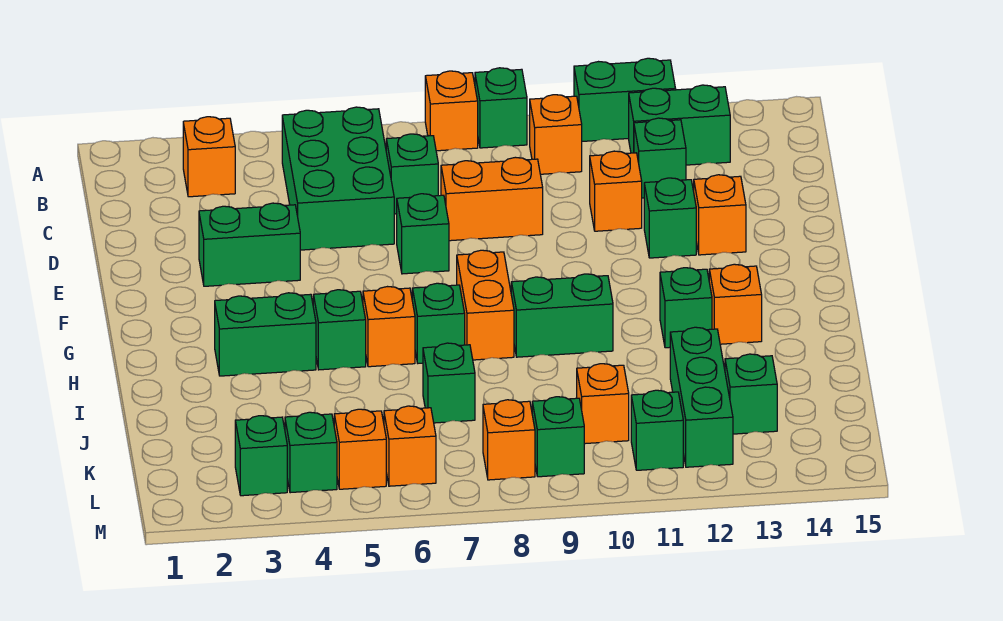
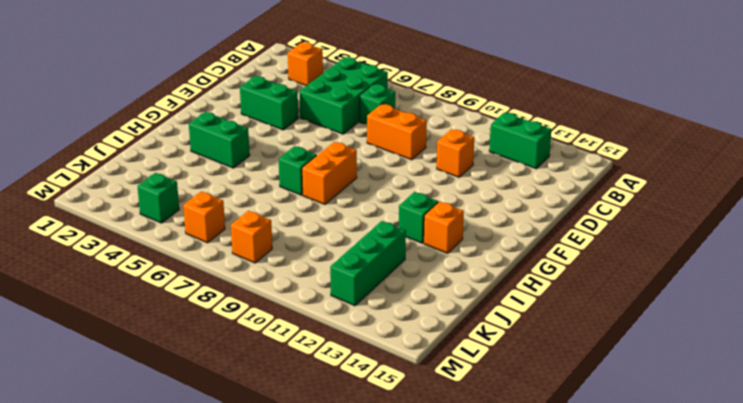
none -> orange brick A8 level 1
none -> green brick A9 level 1
none -> green brick A11:A12 level 1
none -> orange brick B10 level 1

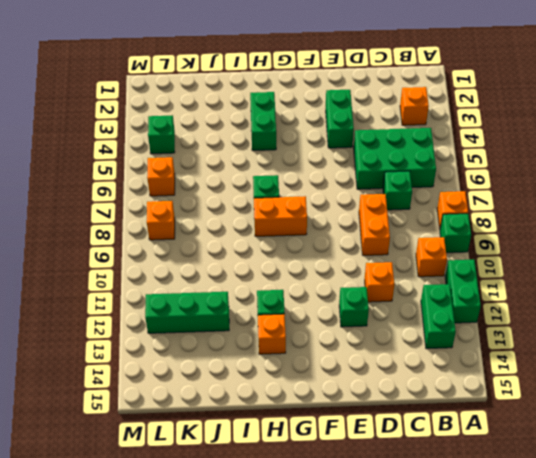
none -> green brick C12 level 1
none -> green brick E7 level 1
none -> orange brick E13 level 1
none -> green brick H5 level 1

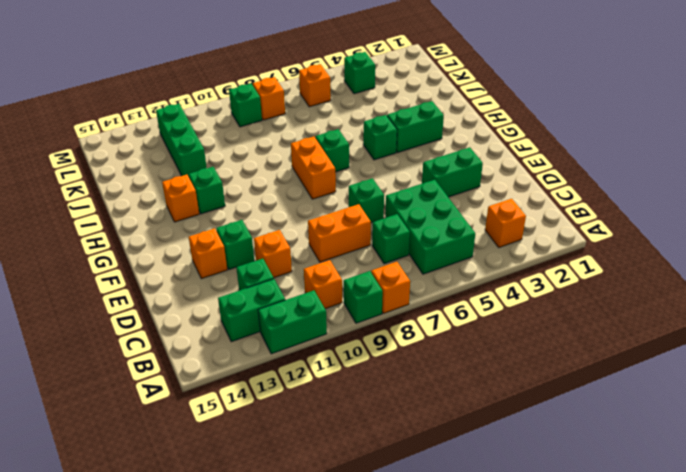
none -> orange brick H6 level 1
none -> green brick H9:H10 level 1
none -> green brick J7 level 1
none -> orange brick K10 level 1

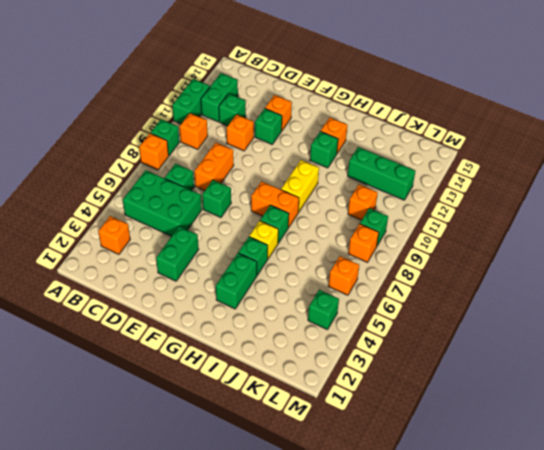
yellow brick H6 level 1 -> orange brick H6 level 1
yellow brick H9:H10 level 1 -> green brick H9:H10 level 1
none -> green brick J7 level 1
none -> green brick K13 level 1
none -> green brick L3 level 1
none -> orange brick L5 level 1

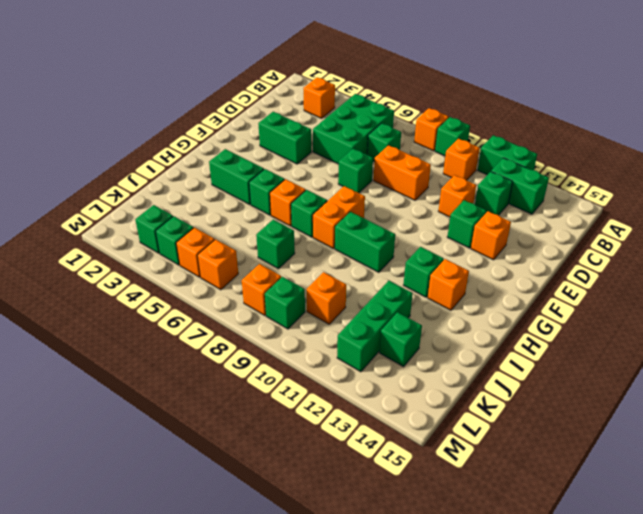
none -> green brick L11 level 1

